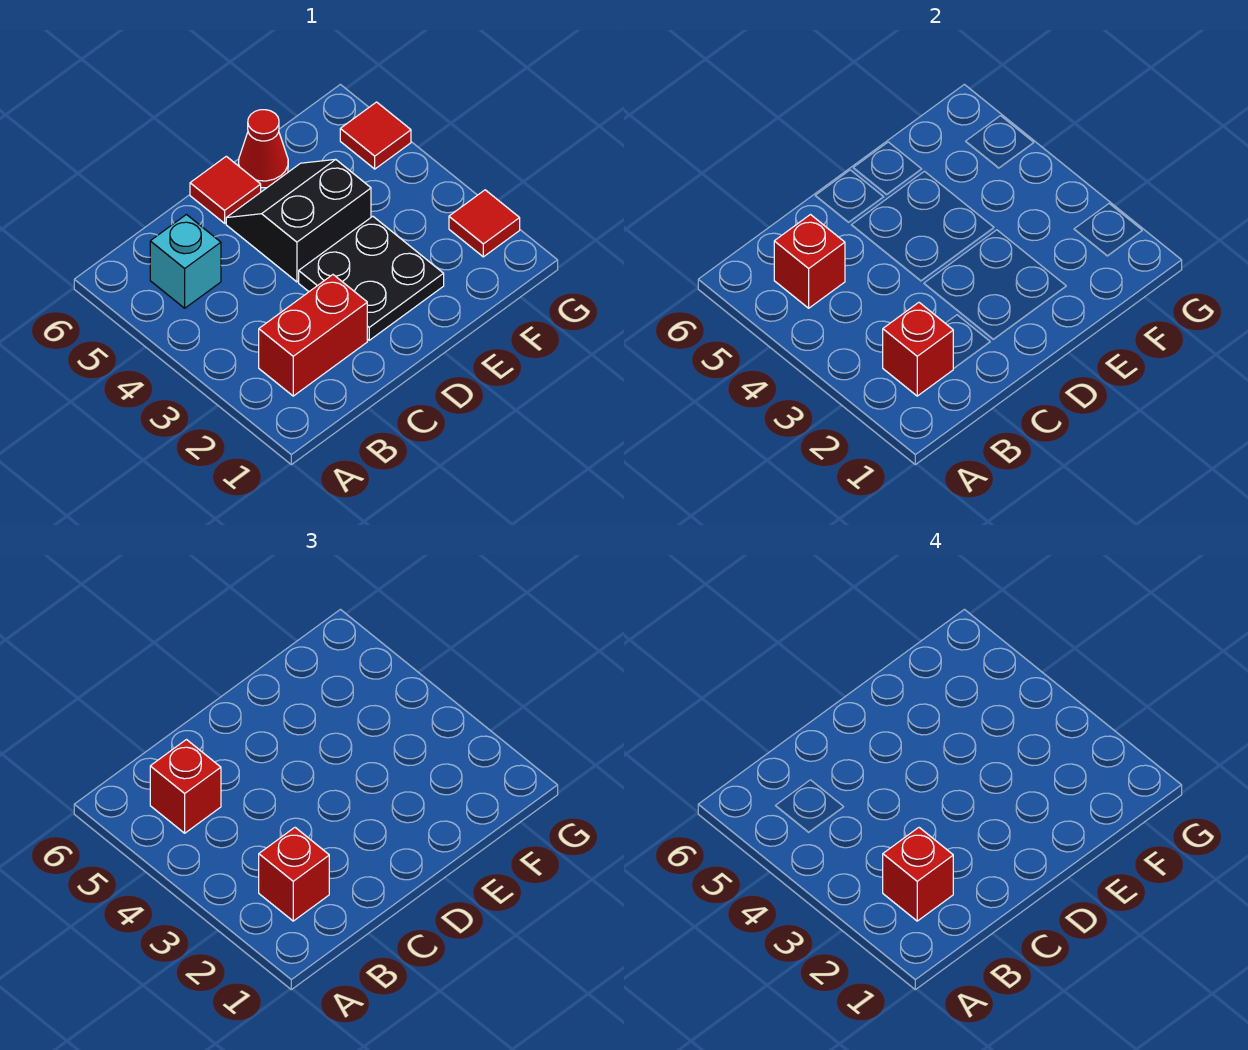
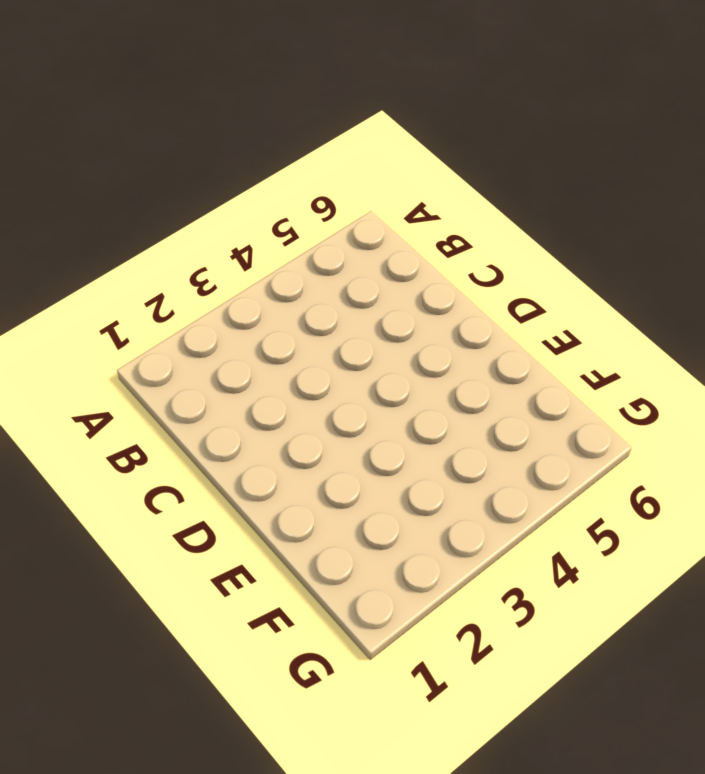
none -> red brick B2:C2 level 1
none -> cyan brick B5 level 1
none -> black plate D2:E3 level 1

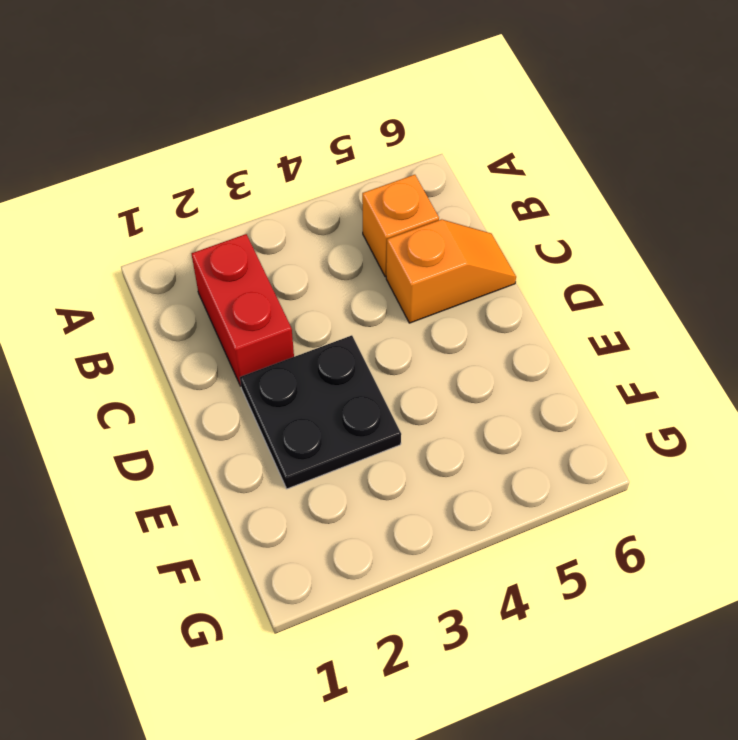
orange brick B5 level 1 -> cyan brick B5 level 1
orange slope C5:C6 level 1 top 5 -> none
none -> black slope D4:E5 level 1 top 4
none -> red tile D6 level 1
none -> red cone E6 level 1

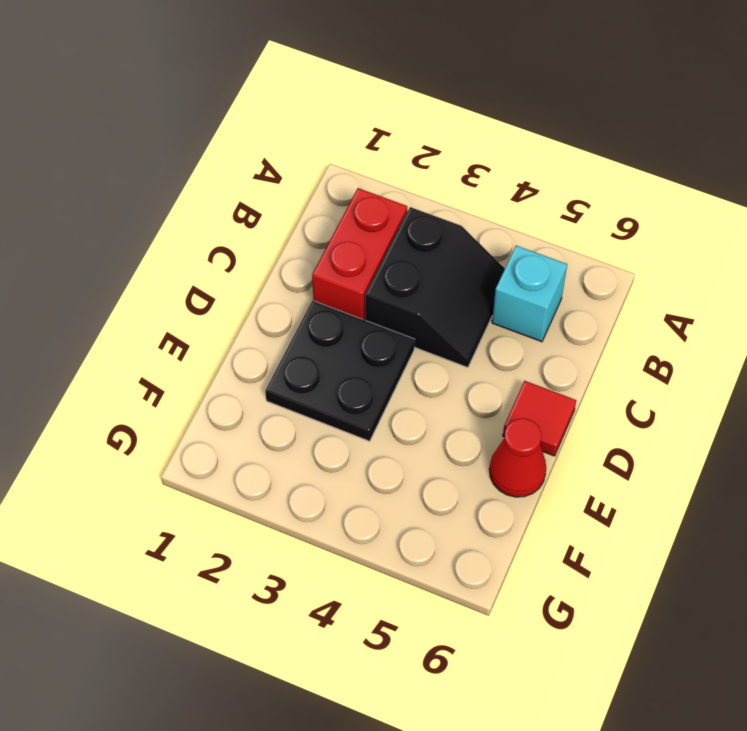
black slope B3:C4 level 1 top 3 -> black slope D4:E5 level 1 top 4
none -> red tile G2 level 1
none -> red tile G5 level 1
none -> red brick B2 level 2

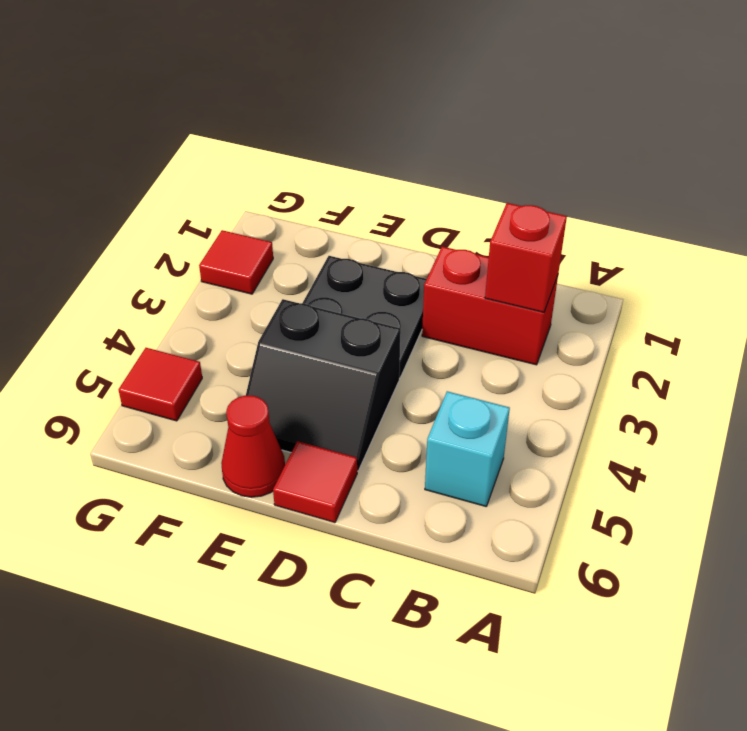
none -> red brick B5 level 2
none -> red brick B2 level 3
none -> red brick B5 level 3

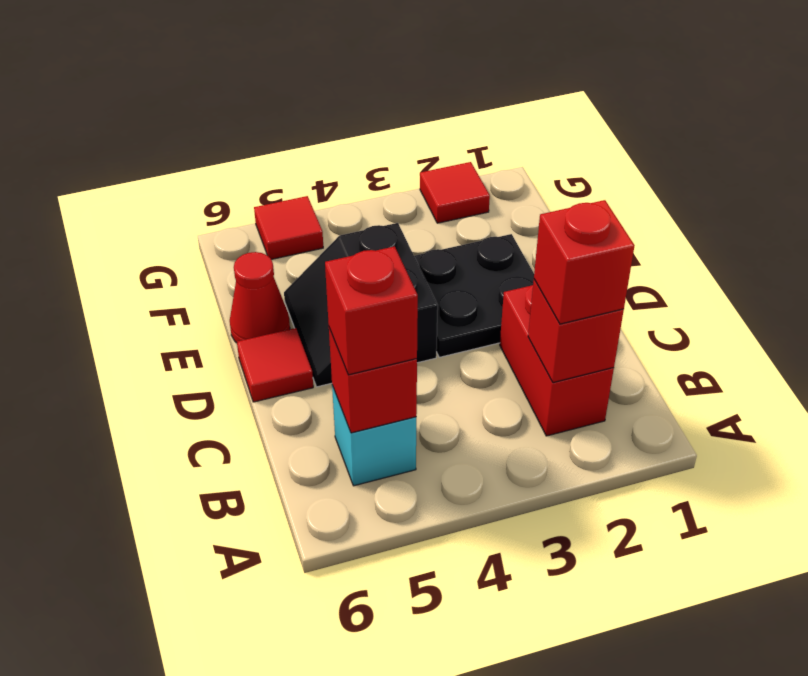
none -> red brick B2 level 4

